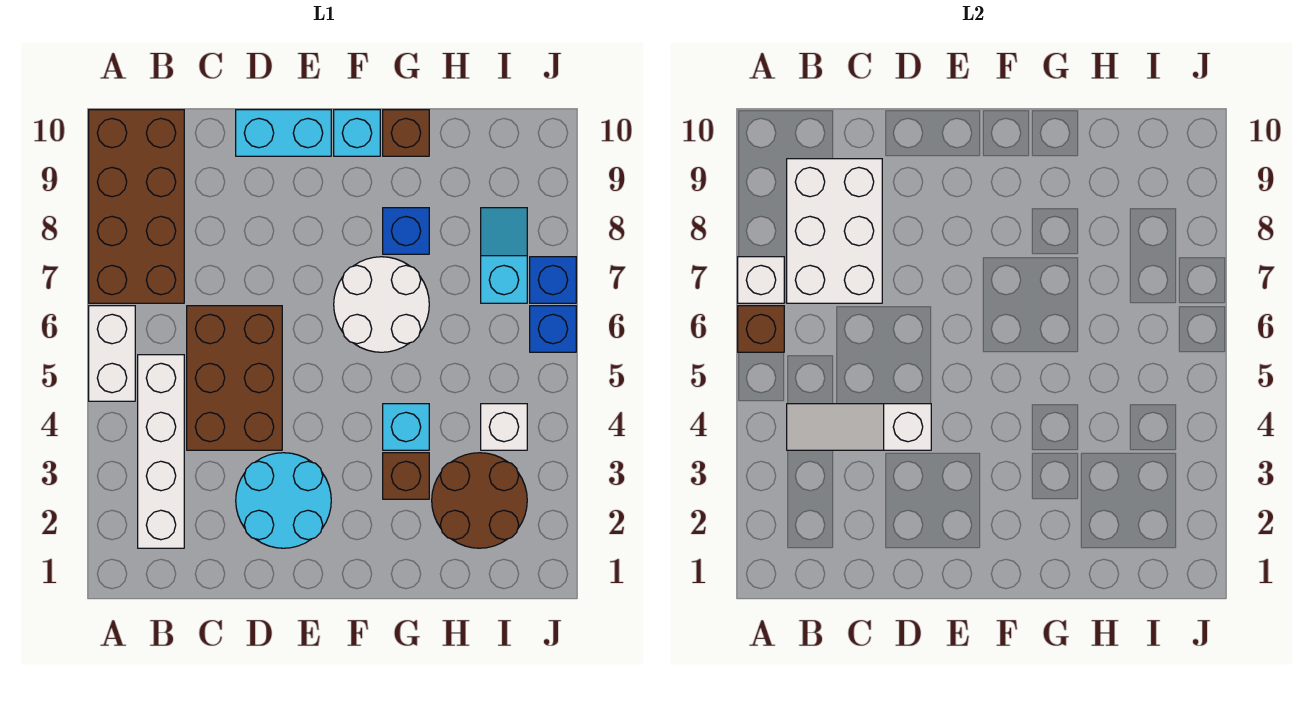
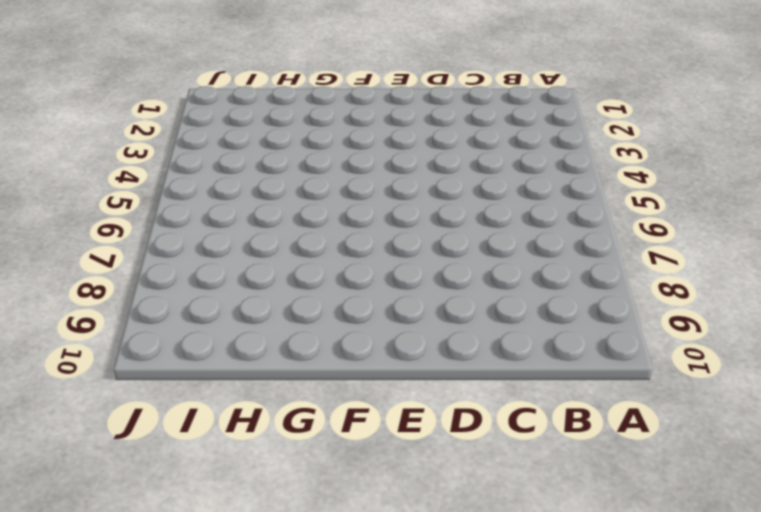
none -> white brick A5:A6 level 1
none -> brown brick A7:B10 level 1
none -> white brick B2:B5 level 1

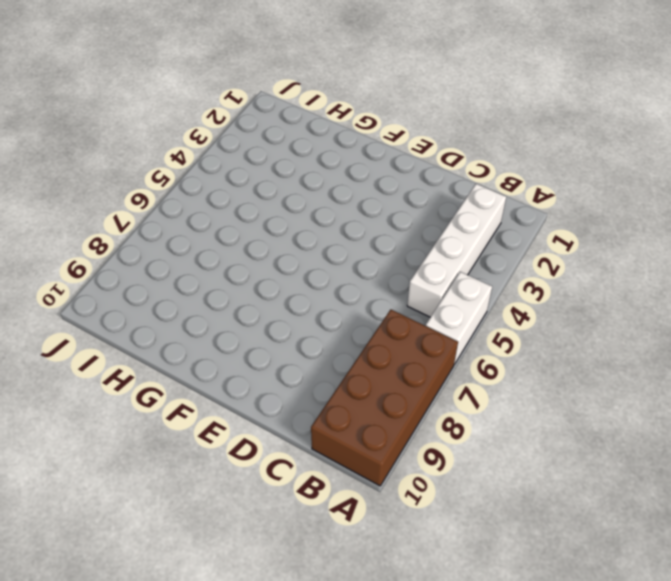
none -> brown brick C4:D6 level 1
none -> cyan round brick D2:E3 level 1
none -> cyan brick D10:E10 level 1

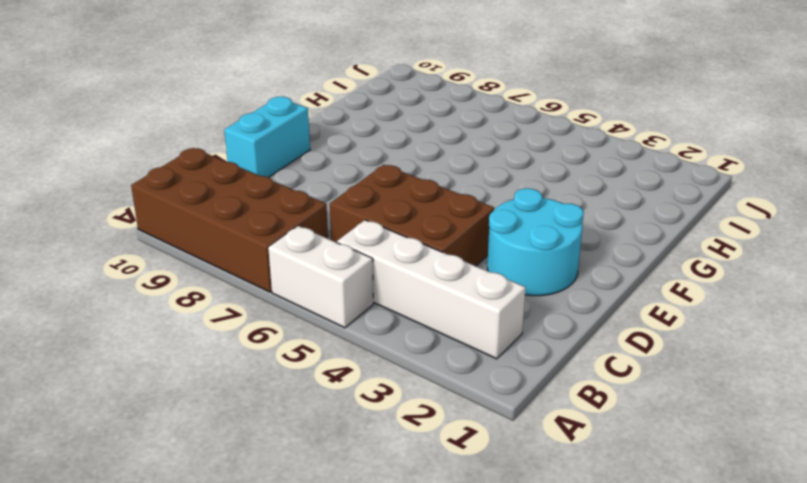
none -> white round brick F6:G7 level 1
none -> cyan brick F10 level 1
none -> brown brick G3 level 1

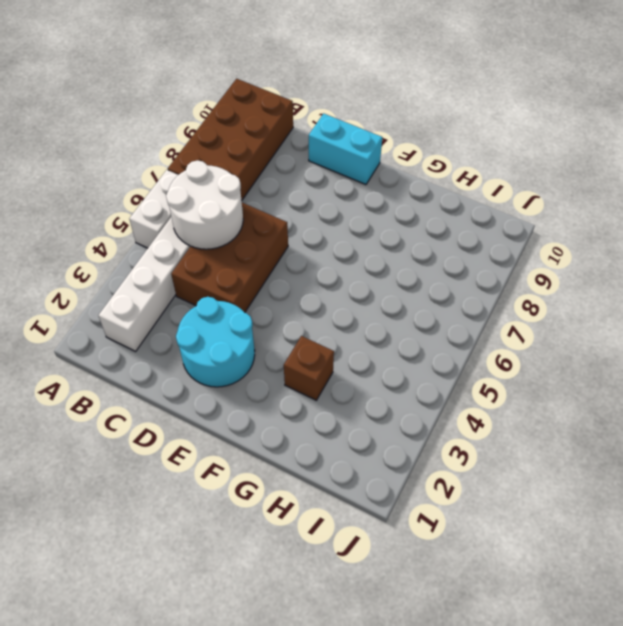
white round brick B5:C6 level 2 -> white round brick F6:G7 level 1
none -> cyan brick F10 level 1
none -> cyan brick G4 level 1
none -> blue brick G8 level 1

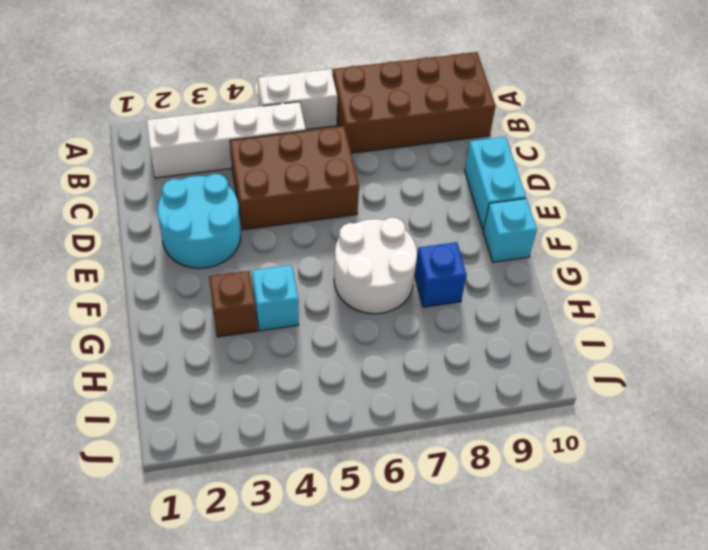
none -> brown brick G10 level 1
none -> brown round brick H2:I3 level 1
none -> white brick I4 level 1

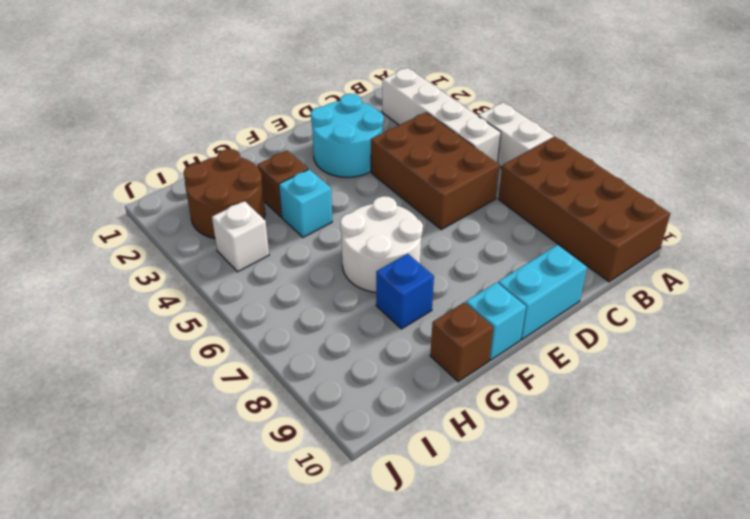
none -> cyan slope I7:I8 level 1 top 7
none -> blue brick J6 level 1
none -> blue brick J7 level 1

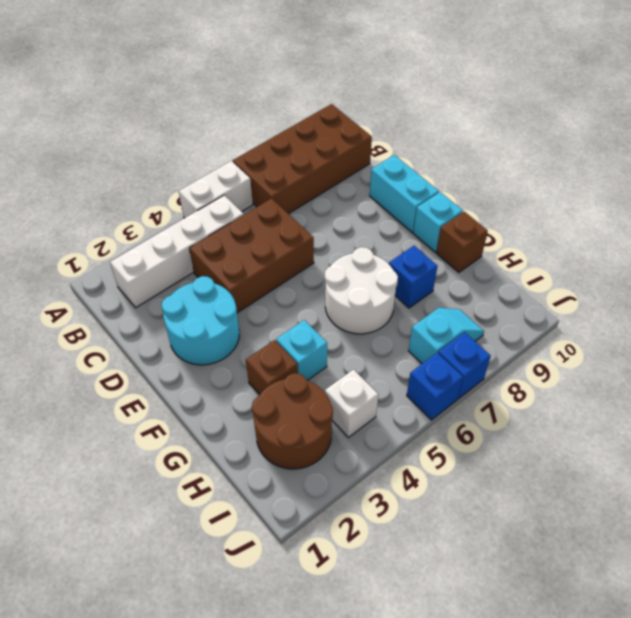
none -> brown brick A6 level 2
none -> white brick A7 level 2
none -> white slope B4:D4 level 2 top D

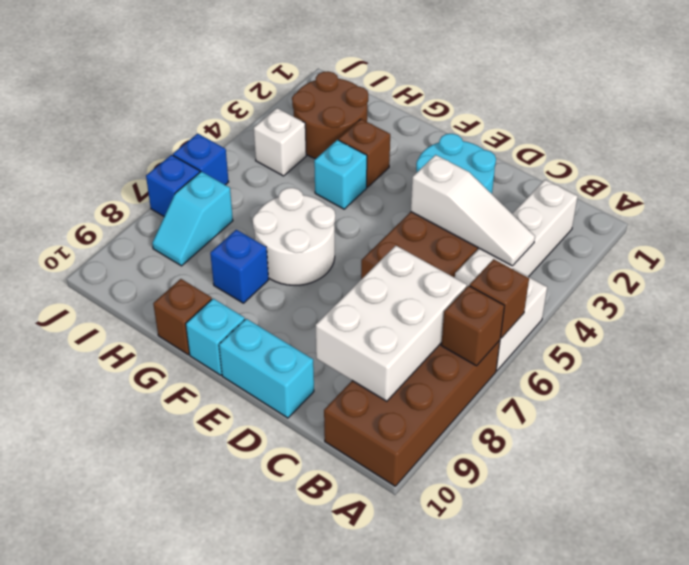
brown brick A7 level 2 -> white brick A7 level 2

